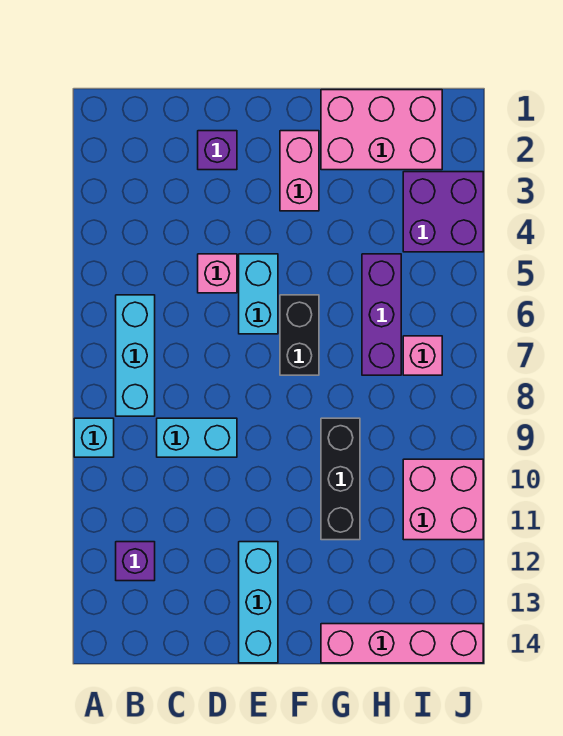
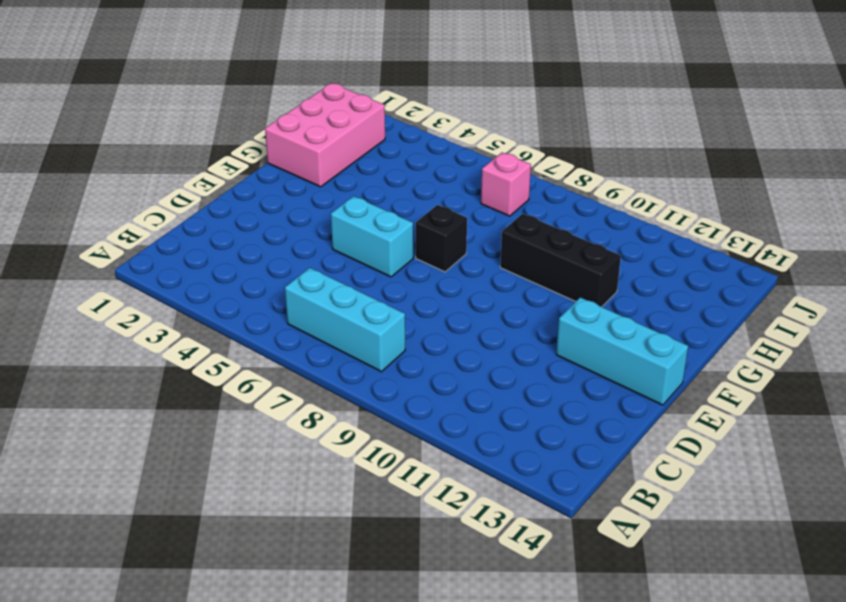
black brick F7 level 1 -> black brick F6:F7 level 1
none -> cyan brick A9 level 1
none -> purple brick B12 level 1
none -> cyan brick C9:D9 level 1

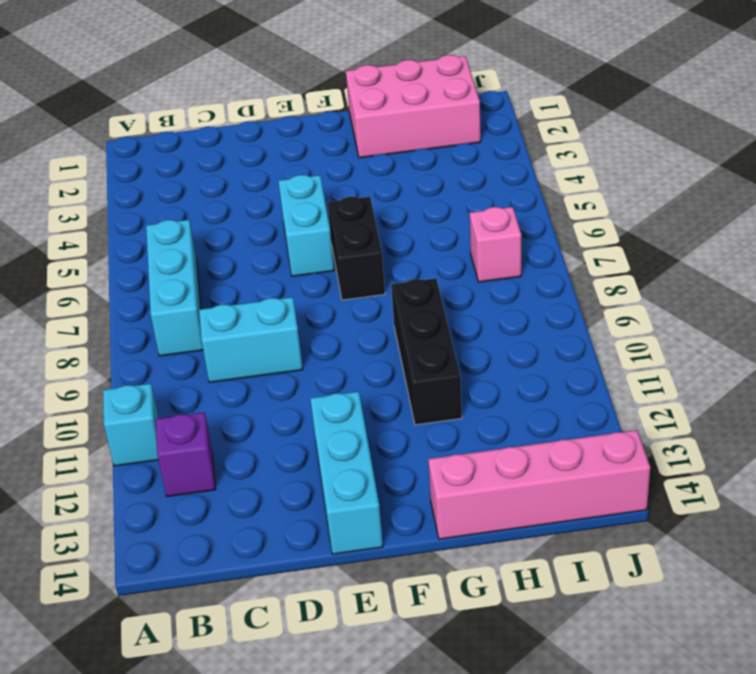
cyan brick A11 level 1 -> cyan brick A9 level 1
none -> purple brick D2 level 1
none -> pink brick D5 level 1
none -> pink brick F2:F3 level 1

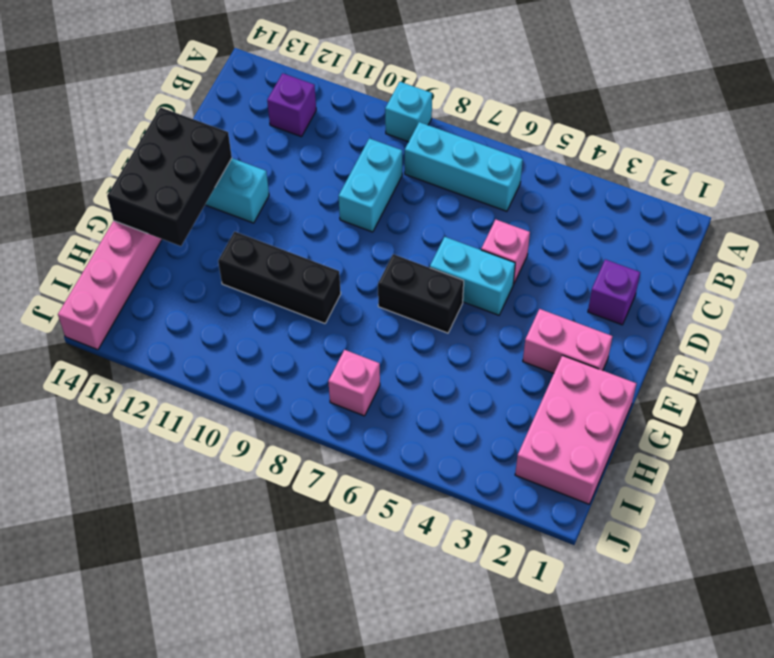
black brick E13:G14 level 2 -> none
none -> purple brick H5:H7 level 1
none -> purple brick I3:J4 level 1
none -> pink brick I10:J11 level 1

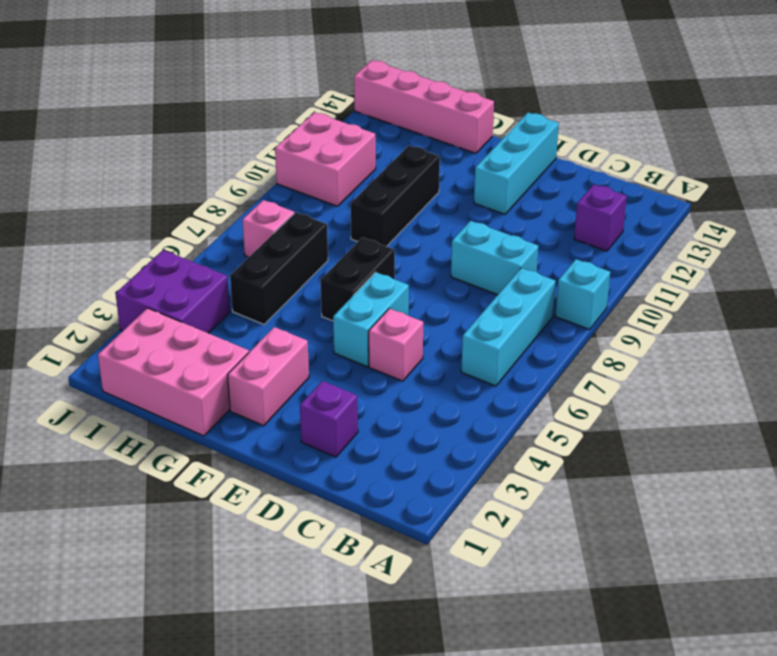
black brick H5:H7 level 1 -> purple brick H5:H7 level 1

